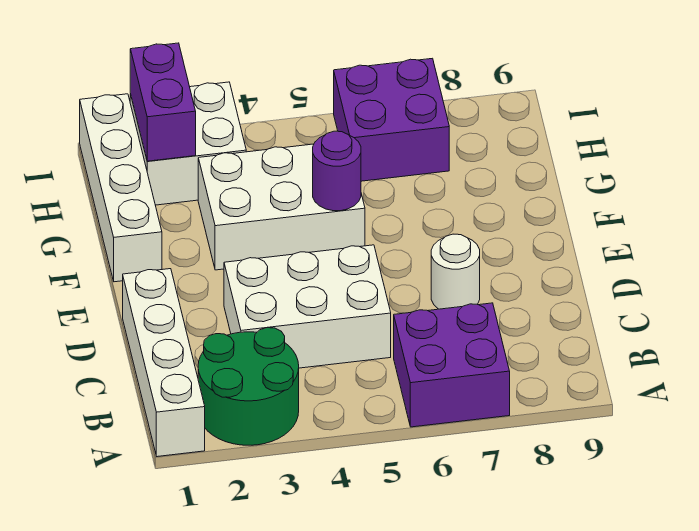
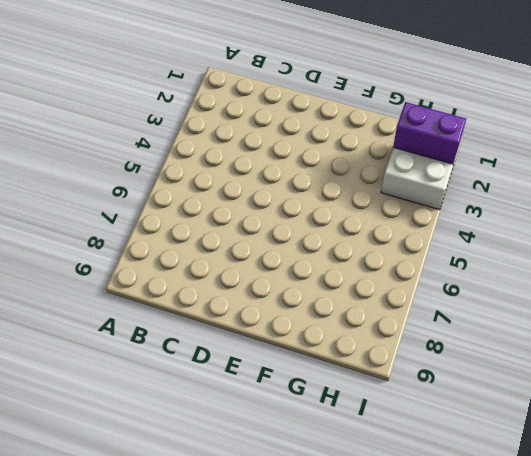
none -> white brick A1:D1 level 1
none -> green round brick A2:B3 level 1

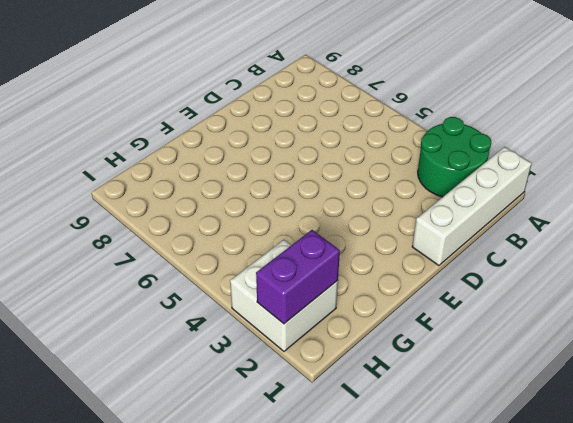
none -> purple brick A6:B7 level 1
none -> white brick C3:D5 level 1

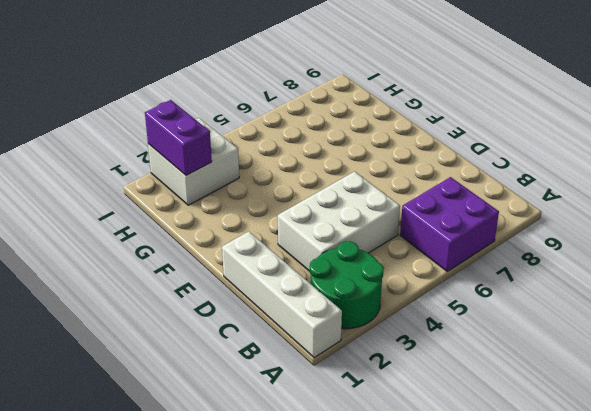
none -> white round brick D7 level 1
none -> white brick F1:I1 level 1

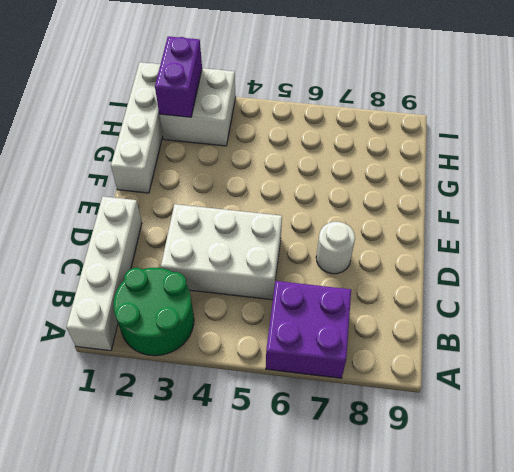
none -> white brick F3:G5 level 1
none -> purple brick H6:I7 level 1

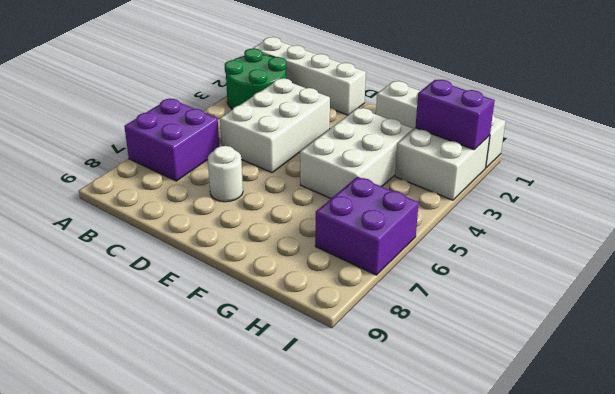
none -> purple round brick F5 level 2

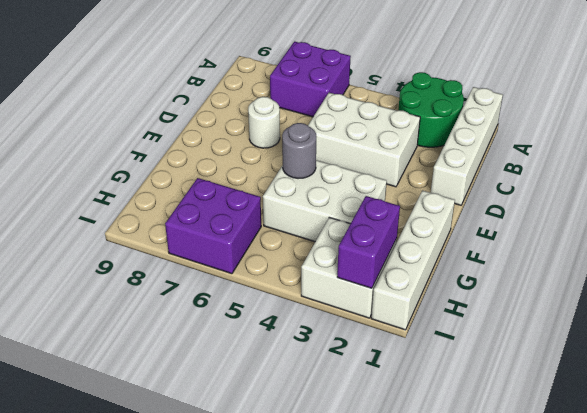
grey round brick F5 level 2 -> purple round brick F5 level 2

